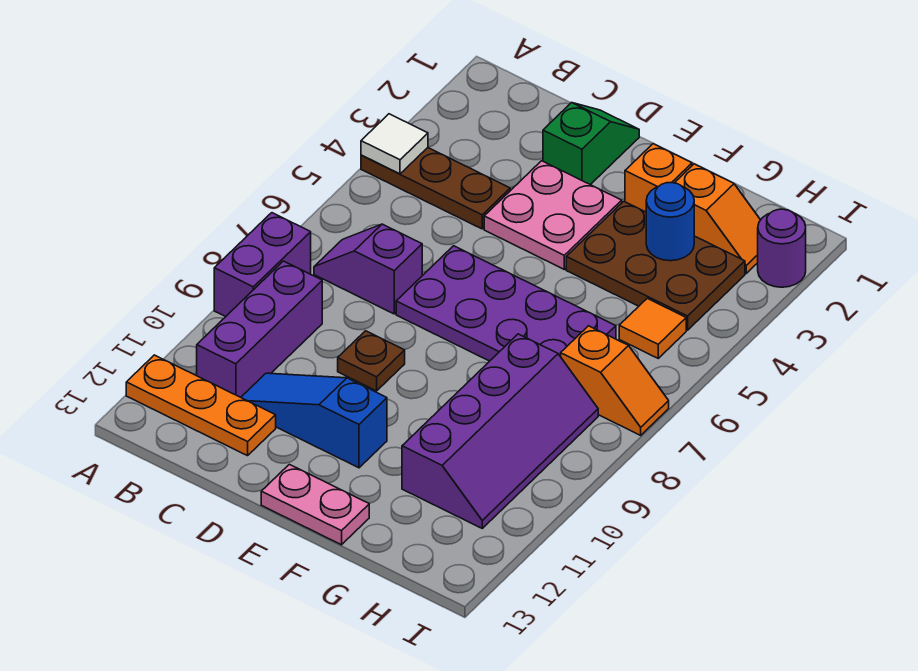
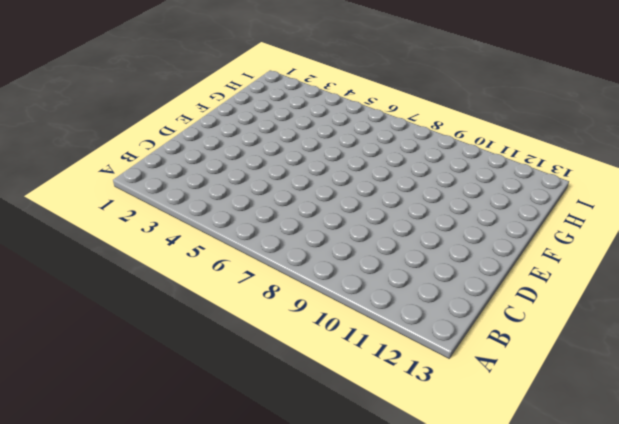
none -> brown plate A4:C4 level 1
none -> purple brick A8:A9 level 1
none -> orange plate A12:C12 level 1

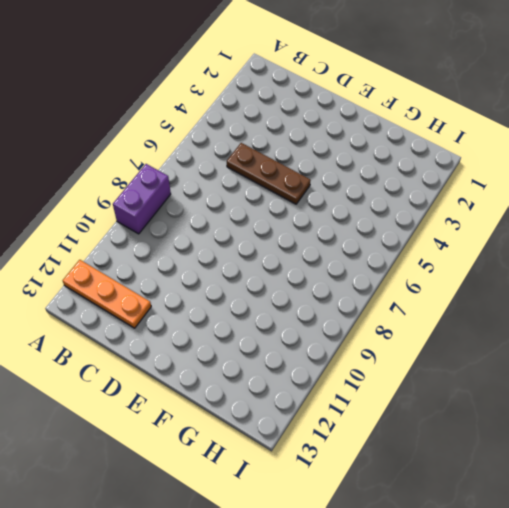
brown plate C5:E5 level 1 -> brown plate A4:C4 level 1
none -> purple slope B7:C7 level 1 top C
none -> purple brick B9:B11 level 1
none -> blue slope C11:E11 level 1 top E

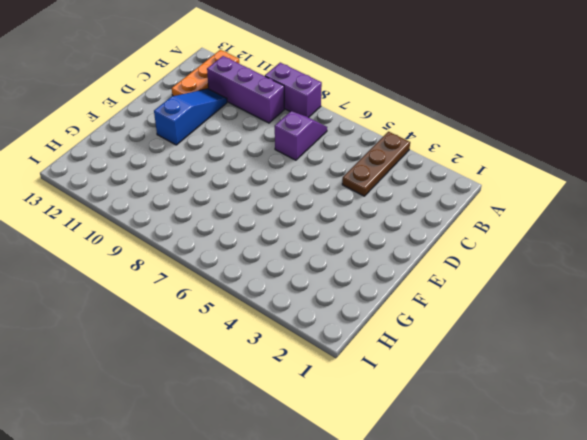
none -> green slope D1:D2 level 1 top 2
none -> pink plate D3:E4 level 1
none -> purple plate D6:G7 level 1

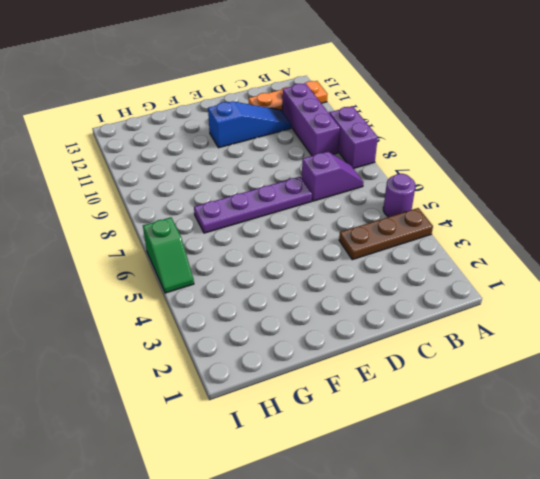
purple round brick A5 level 1 -> purple round brick I2 level 1
purple plate D7:G7 level 1 -> purple plate D6:G7 level 1
green slope I5:I6 level 1 top 6 -> green slope D1:D2 level 1 top 2
none -> pink plate D3:E4 level 1
none -> brown plate D9 level 1
none -> pink plate E13:F13 level 1

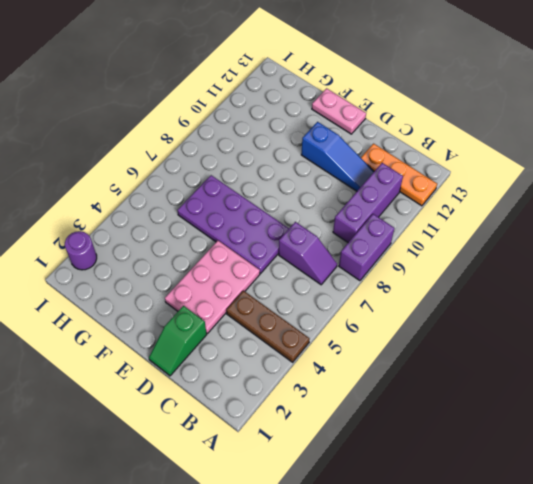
pink plate D3:E5 level 1 -> pink plate D3:E4 level 1
none -> brown plate D9 level 1
none -> orange brick F2 level 1
none -> brown plate F3:H4 level 1

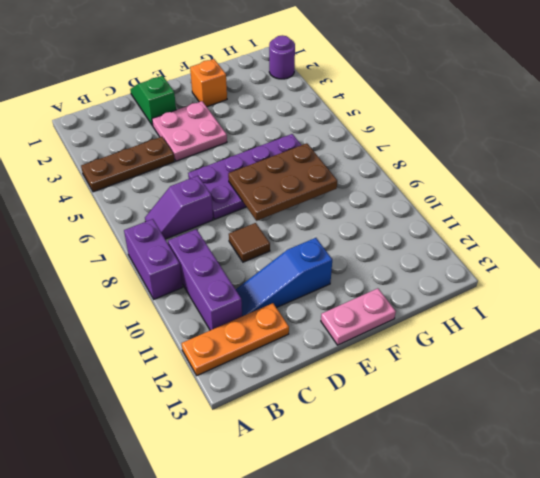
brown tile D9 level 1 -> brown plate D9 level 1
brown plate E7:G8 level 2 -> brown plate F3:H4 level 1
none -> orange slope G2:H2 level 1 top G
none -> purple slope G8:H11 level 1 top G
none -> orange tile H5 level 1

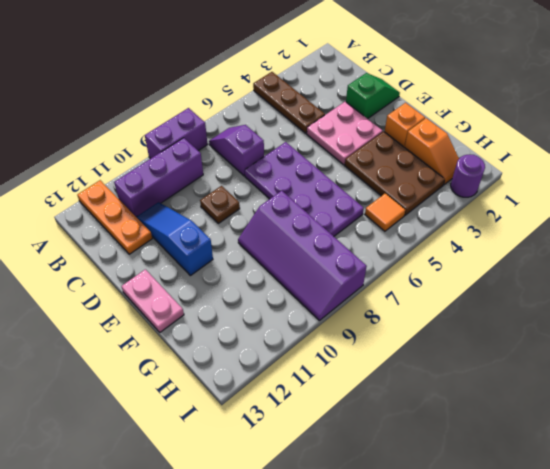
purple slope F8:I9 level 1 top 8 -> purple slope G8:H11 level 1 top G
none -> orange slope H7:I7 level 1 top H
none -> white tile A4 level 2
none -> blue round brick G3 level 2

